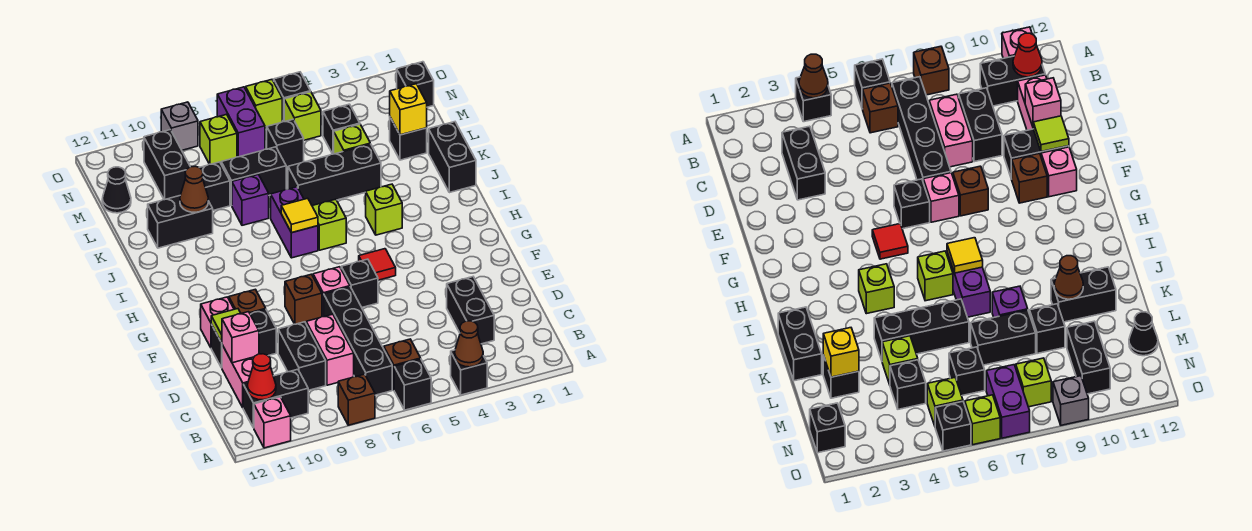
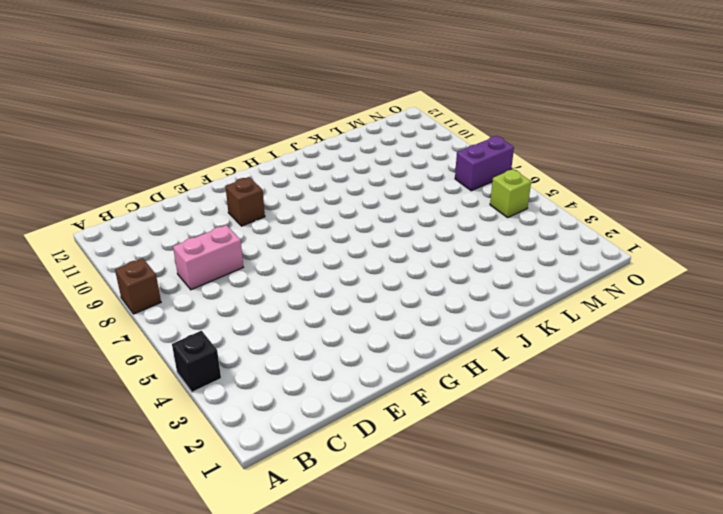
none -> black brick A6 level 1
none -> pink brick A11 level 1
none -> brown brick B6 level 1
none -> black brick B7:E7 level 1

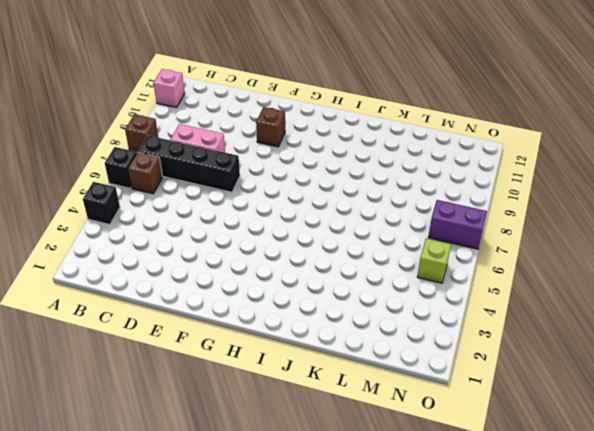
none -> black brick B10:B11 level 1
none -> black brick C3:D3 level 1
none -> black brick C9:D9 level 1
none -> pink brick C11:D11 level 1

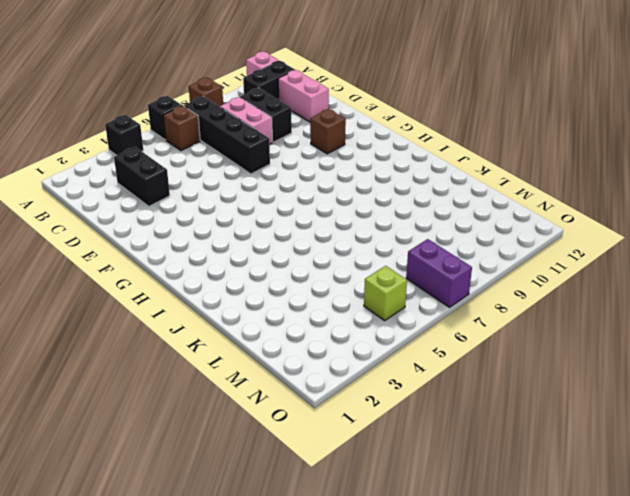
none -> black brick E10:E11 level 1
none -> black brick F6 level 1
none -> pink brick F7 level 1
none -> brown brick F8 level 1

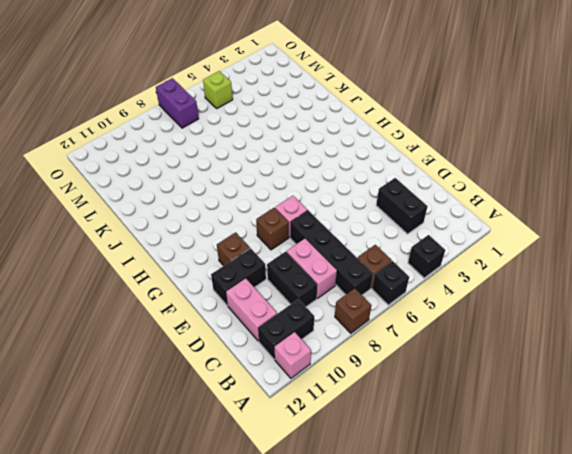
none -> black brick F6 level 1
none -> pink brick F11 level 1
none -> red tile G5 level 1
none -> lime brick I4 level 1

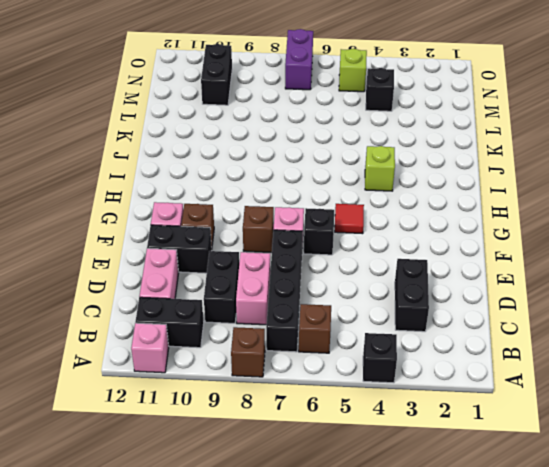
none -> black brick A6 level 1
none -> lime brick I6 level 1
none -> purple brick I7:J7 level 1
none -> black brick J1:K1 level 1

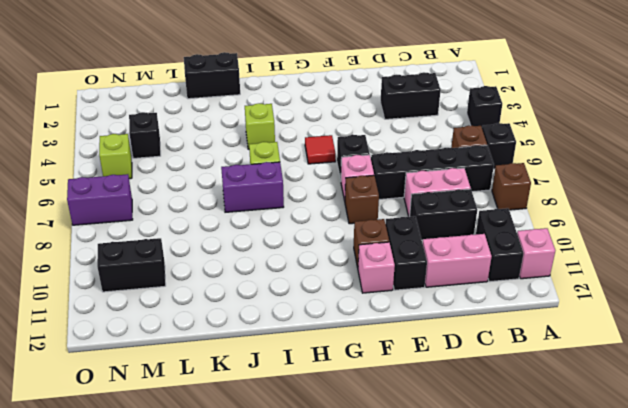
none -> black brick K4:K6 level 1
none -> purple brick K8 level 1
none -> black brick K10:K11 level 1
none -> black brick L2 level 1

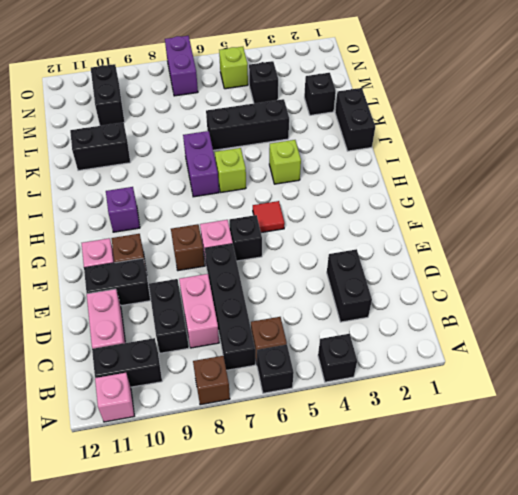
purple brick H10 level 1 -> purple brick K8 level 1
none -> lime brick L4 level 1
none -> black brick L7:L8 level 1
none -> black brick L9 level 1
none -> black brick M6 level 1

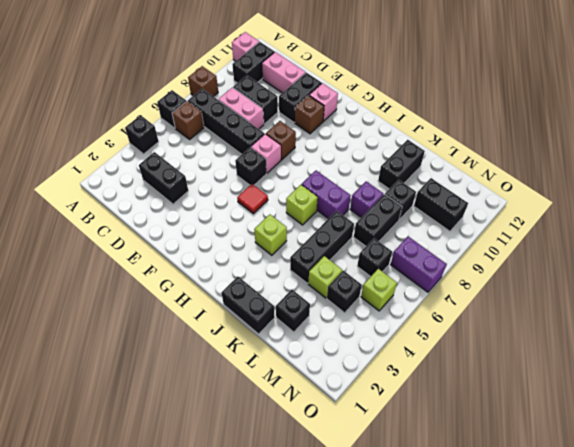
none -> black cone M12 level 1
none -> black brick N1 level 1
none -> lime brick N8 level 1
none -> black brick O5 level 1

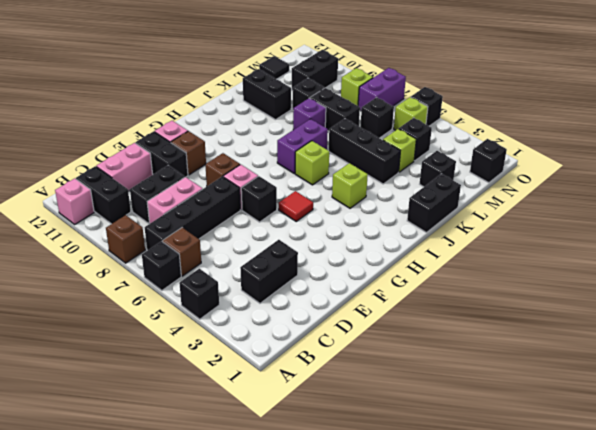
black tile M12 level 1 -> black cone M12 level 1
none -> lime brick O6 level 1
none -> grey brick O9 level 1
none -> brown cone A4 level 2
none -> red cone B11 level 2

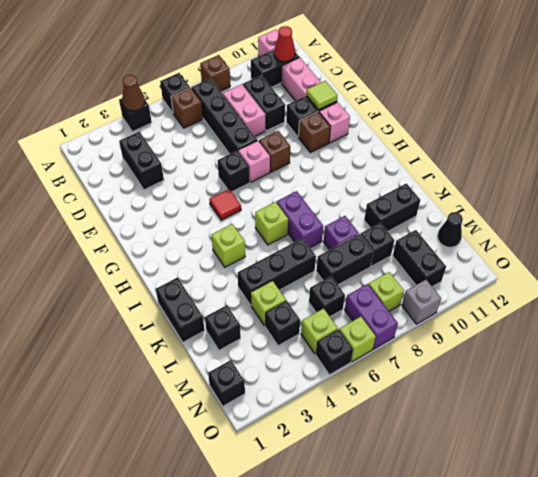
none -> pink brick D11 level 2
none -> yellow tile I7 level 2
none -> brown cone K10 level 2
none -> yellow brick L2 level 2

